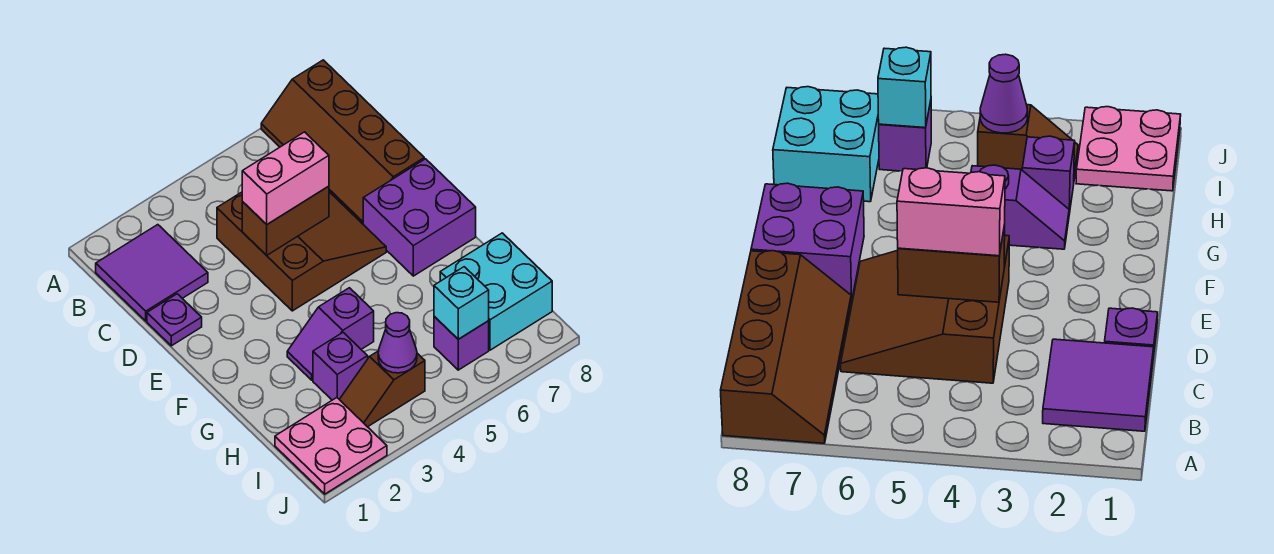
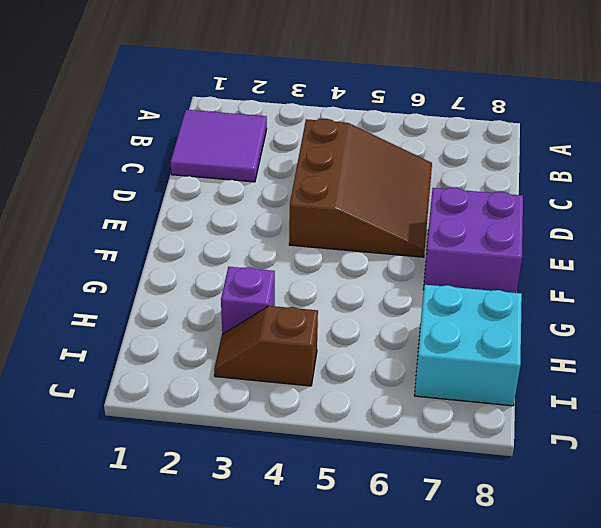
none -> brown slope A7:D8 level 1 top 8
none -> purple plate D1 level 1
none -> purple slope G3:G4 level 1 top 4

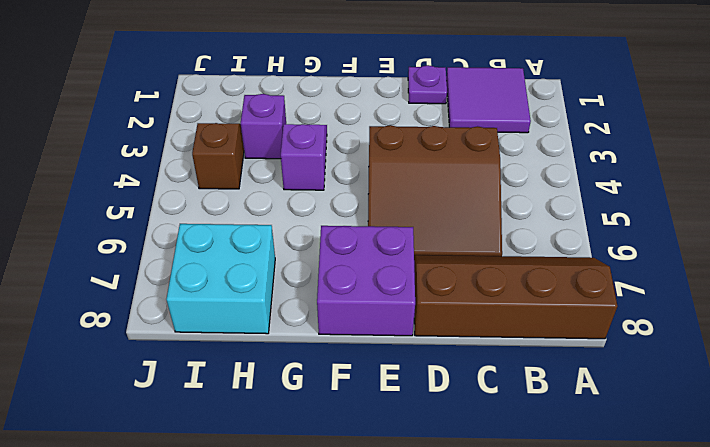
none -> pink plate I1:J2 level 1
none -> purple brick I6 level 1
none -> brown brick D4:D5 level 2

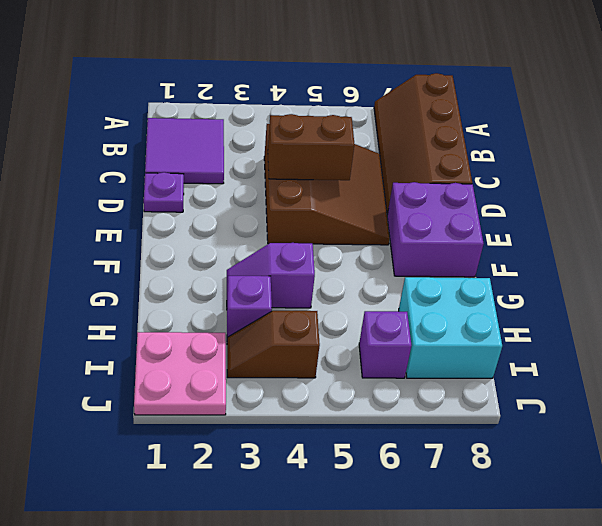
none -> purple cone I4 level 2
none -> cyan brick I6 level 2
none -> pink brick D4:D5 level 3

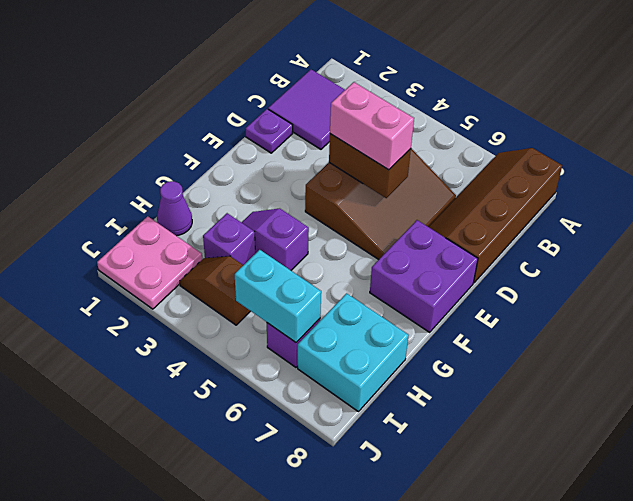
purple cone H1 level 1 -> purple cone I4 level 2
cyan brick I5:I6 level 2 -> cyan brick I6 level 2

